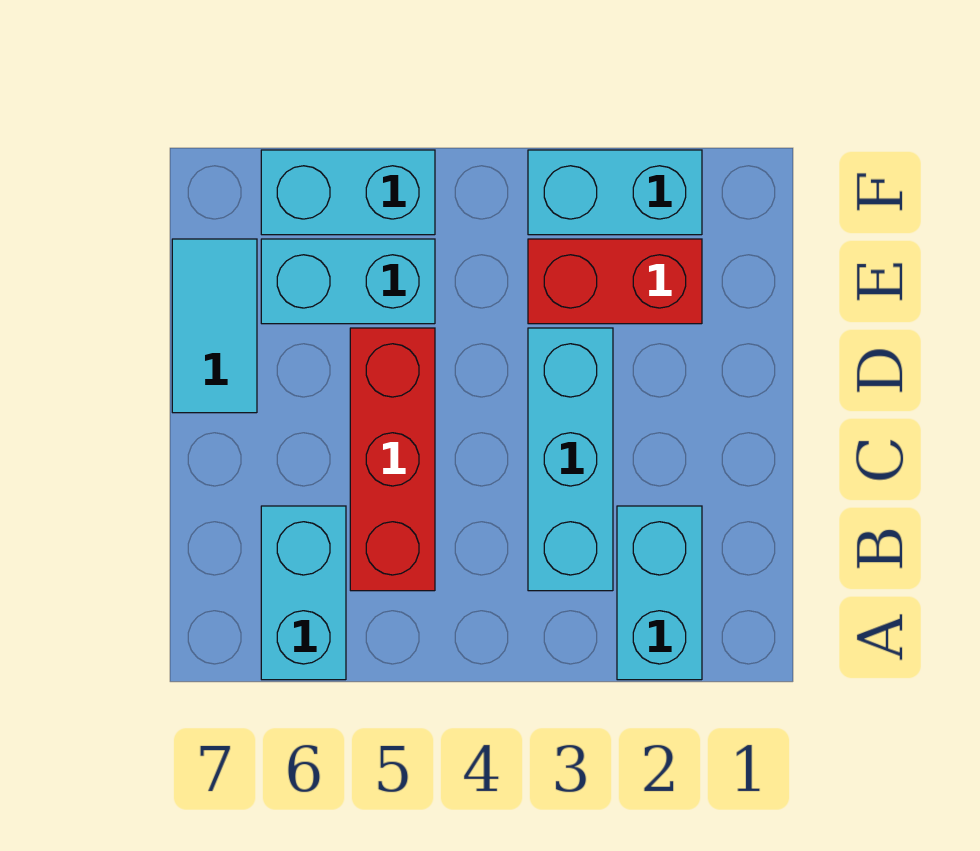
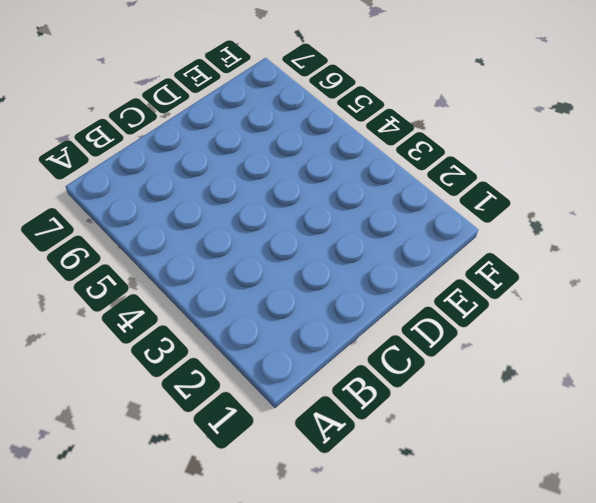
none -> cyan brick A2:B2 level 1
none -> cyan brick A6:B6 level 1

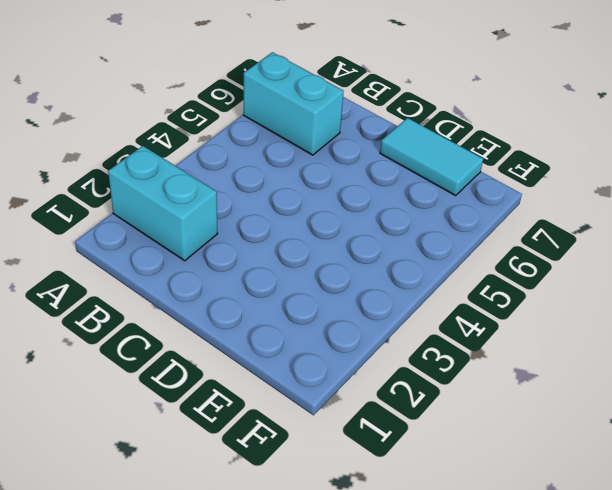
none -> cyan brick B3:D3 level 1
none -> red brick B5:D5 level 1

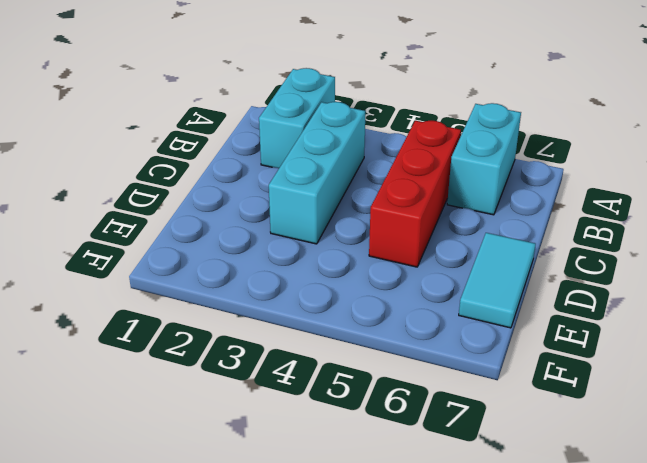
none -> red brick E2:E3 level 1
none -> cyan brick E5:E6 level 1

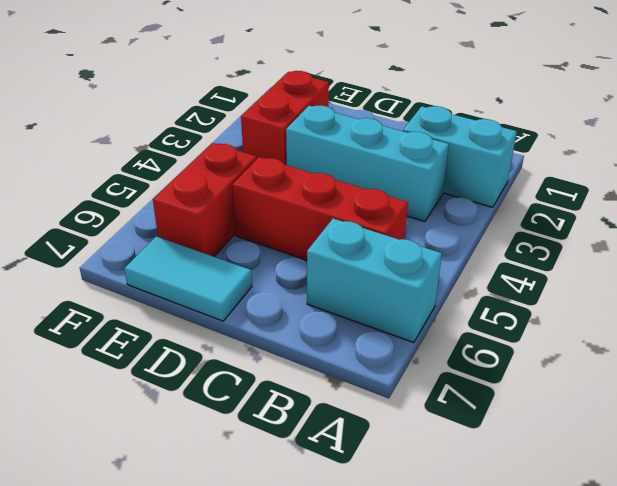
red brick E5:E6 level 1 -> cyan brick E5:E6 level 1
none -> cyan brick F2:F3 level 1
none -> cyan brick F5:F6 level 1

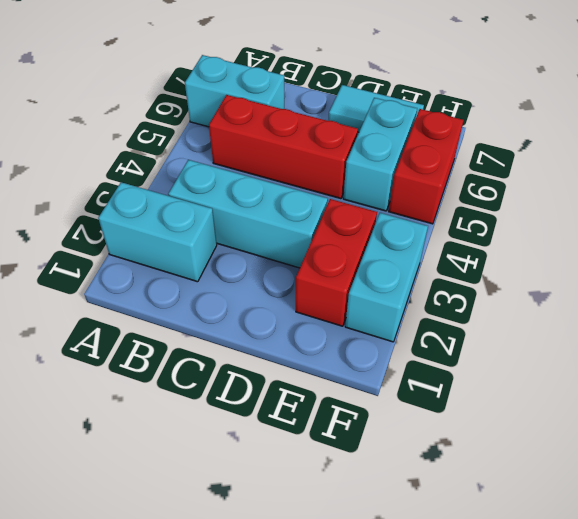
red brick F5:F6 level 1 -> cyan brick F5:F6 level 1

